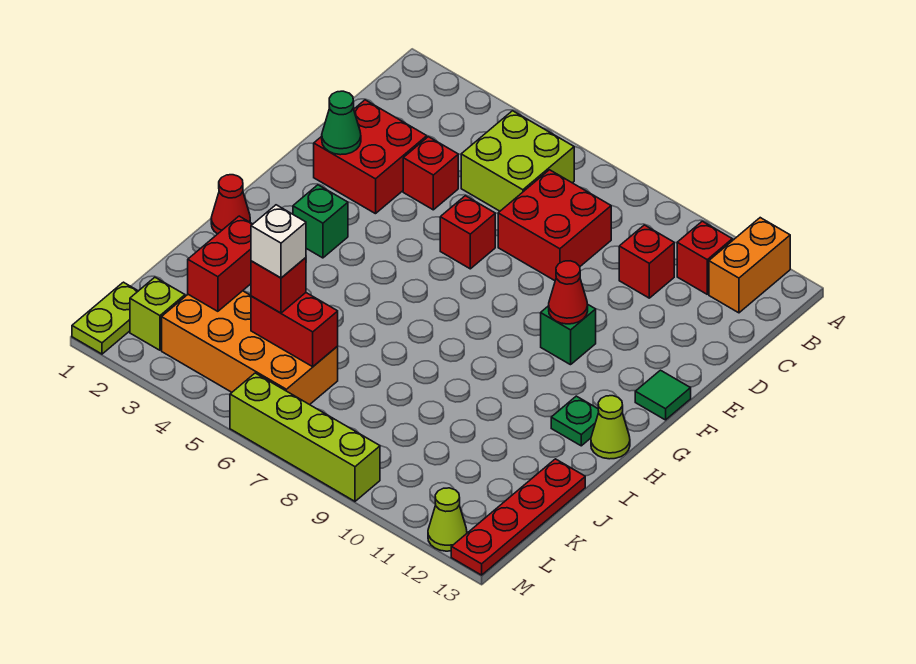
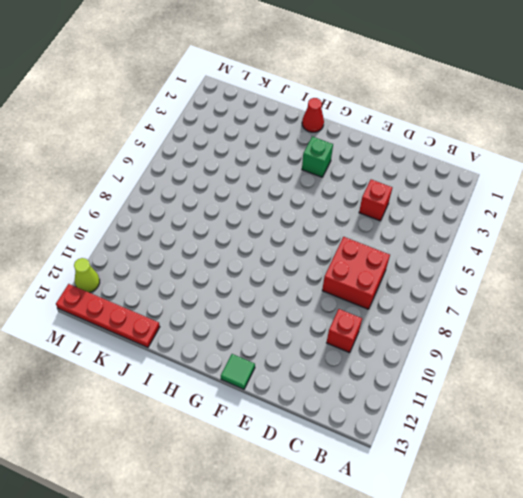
none -> orange brick A12:B12 level 1
none -> lime brick B5:C6 level 1
none -> red brick B11 level 1

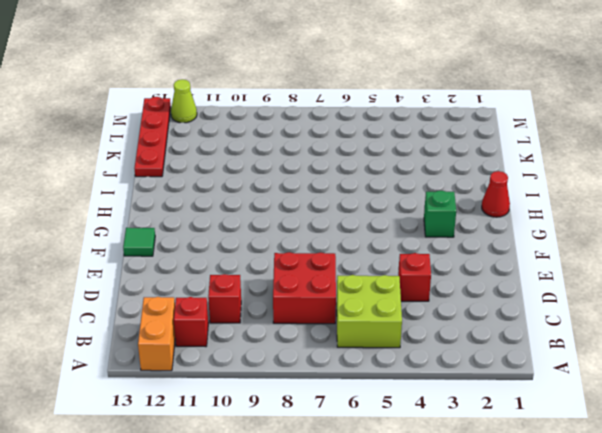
none -> red brick D2:E3 level 1
none -> red brick E6 level 1
none -> green brick F10 level 1

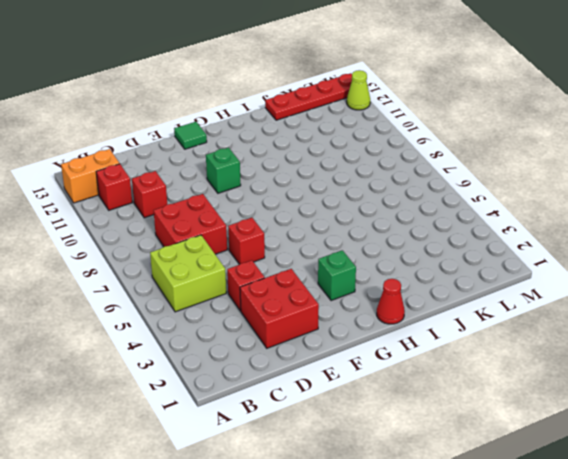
none -> green plate H12 level 1
none -> lime cone H13 level 1
none -> orange brick K3:L6 level 1

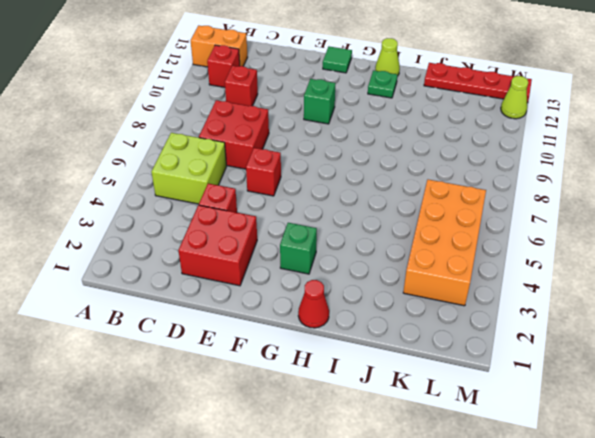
none -> lime plate L1:M1 level 1
none -> lime brick L2 level 1
none -> lime brick M6:M9 level 1

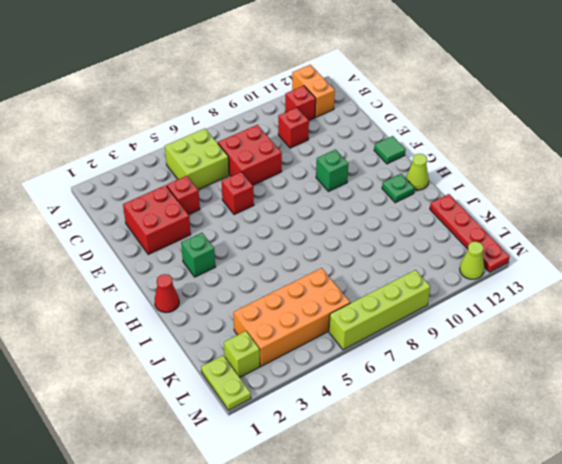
none -> green cone E2 level 2
none -> red cone F10 level 2
none -> red brick J3:K3 level 2

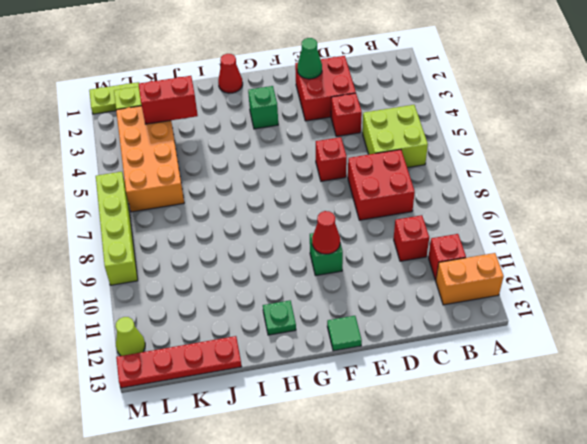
none -> lime cone H13 level 1
none -> red brick K5:K6 level 2
none -> red brick K5 level 3

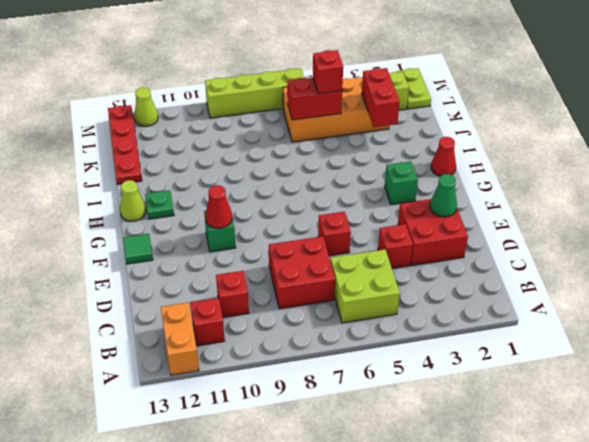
none -> white brick K5 level 4

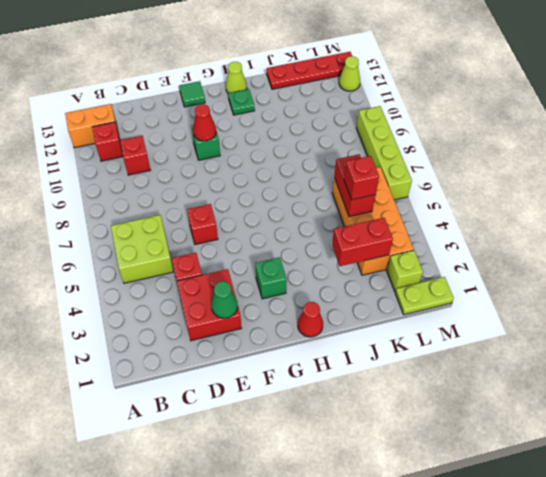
none -> red brick C7:D8 level 1
none -> white brick K5 level 4

